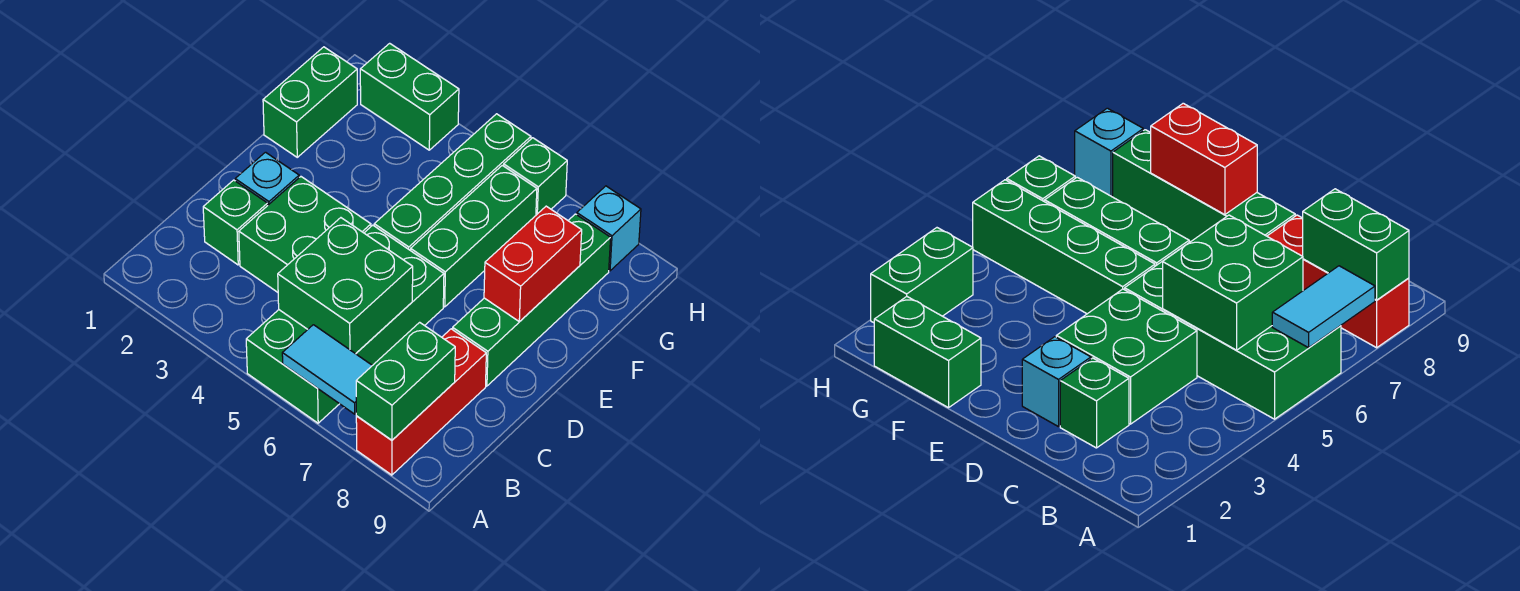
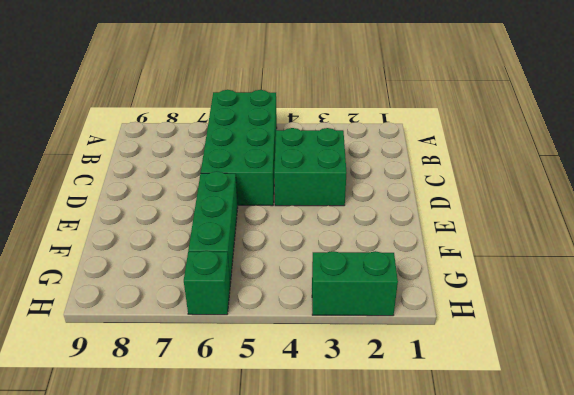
none -> red brick A8:C8 level 1
none -> green brick C2 level 1
none -> cyan brick D2 level 1

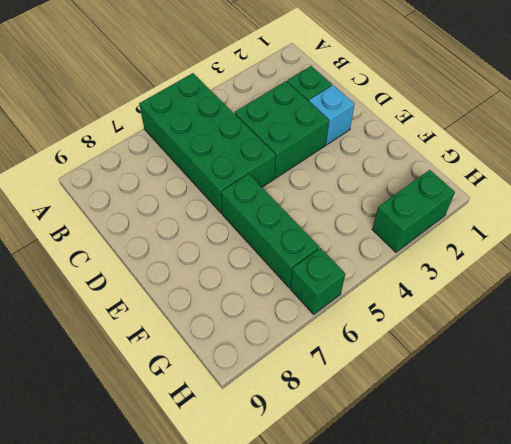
none -> red brick A8:C8 level 1
none -> green brick D8:G8 level 1
none -> green brick E5:H5 level 1

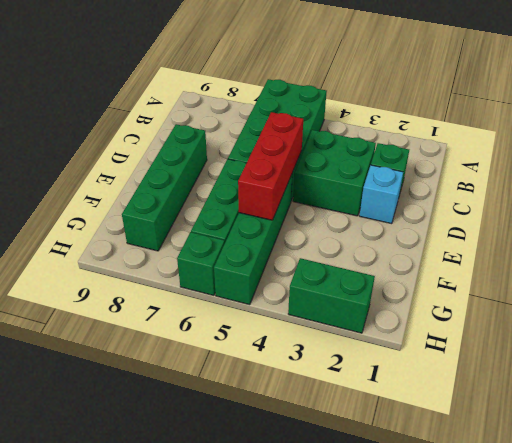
red brick D5:F5 level 2 -> red brick A8:C8 level 1
none -> green brick F1:G1 level 1
none -> cyan brick H8 level 1
none -> cyan tile A6:A7 level 2

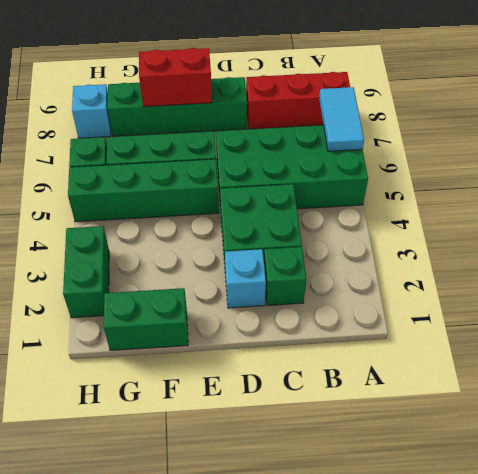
none -> green brick A8:B8 level 2
none -> green brick B5:C6 level 2

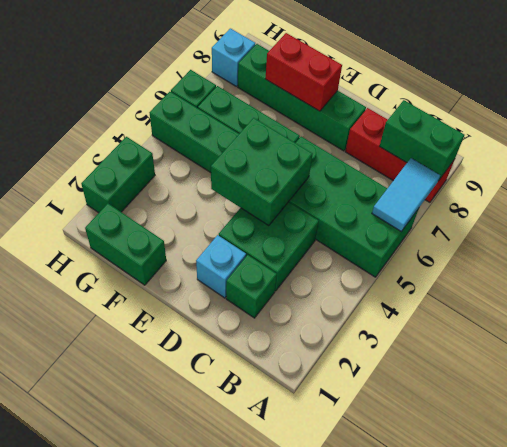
green brick D4:E5 level 2 -> green brick B5:C6 level 2

